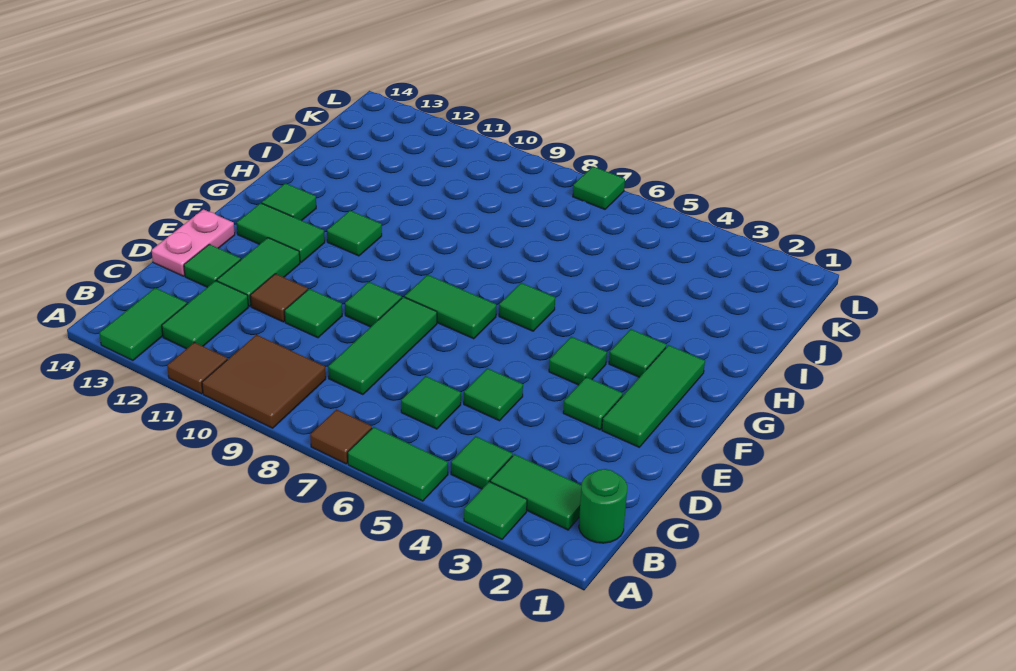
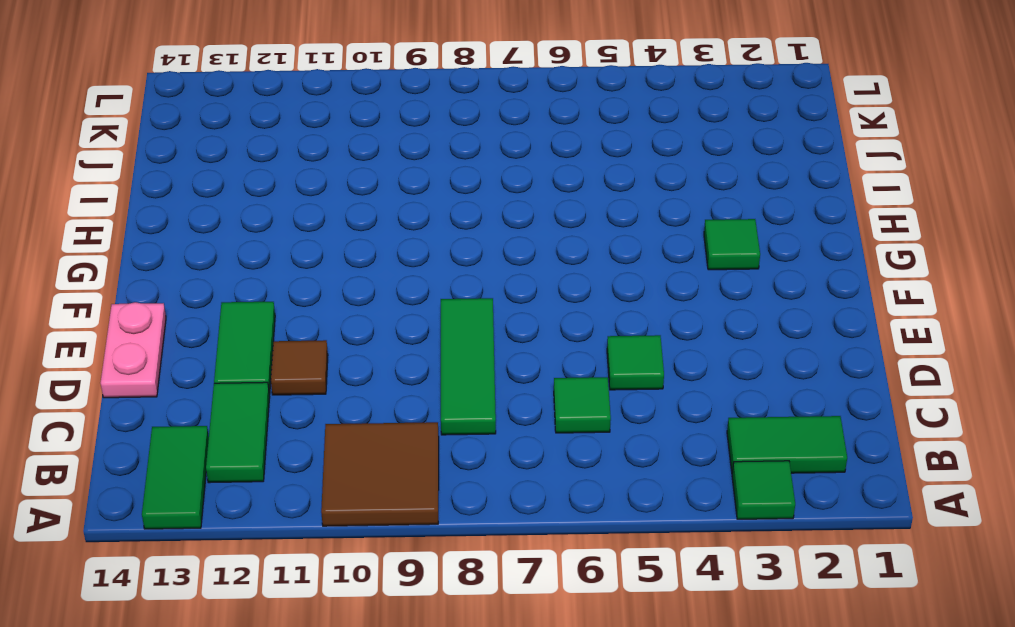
none -> green tile A5:A6 level 1
none -> brown tile A7 level 1
none -> brown tile A11 level 1

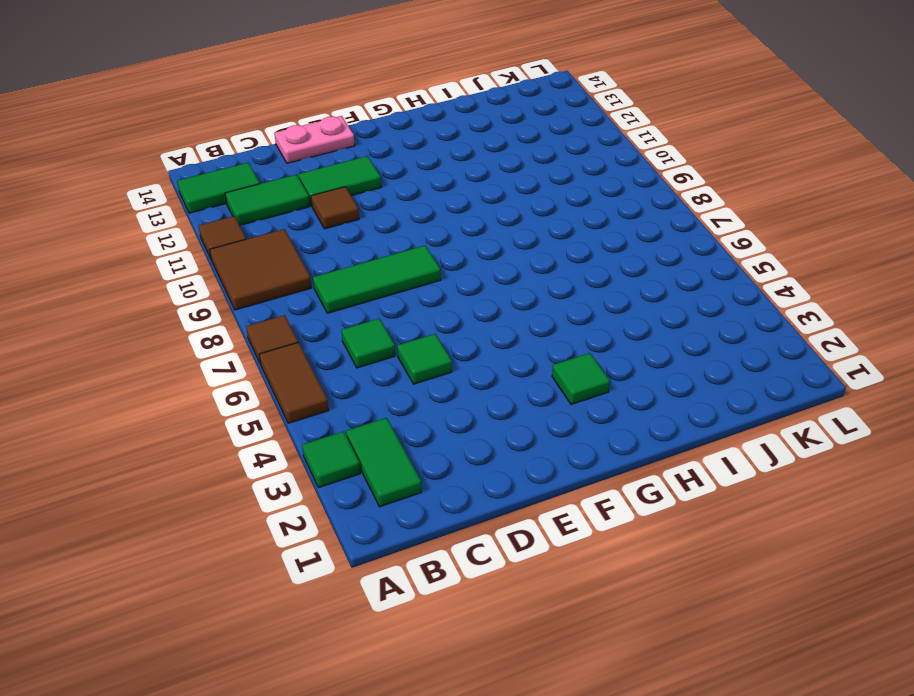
brown tile A5:A6 level 1 -> green tile A5:A6 level 1
none -> green round brick B1 level 1
none -> green tile B4 level 1
none -> green tile D10 level 1

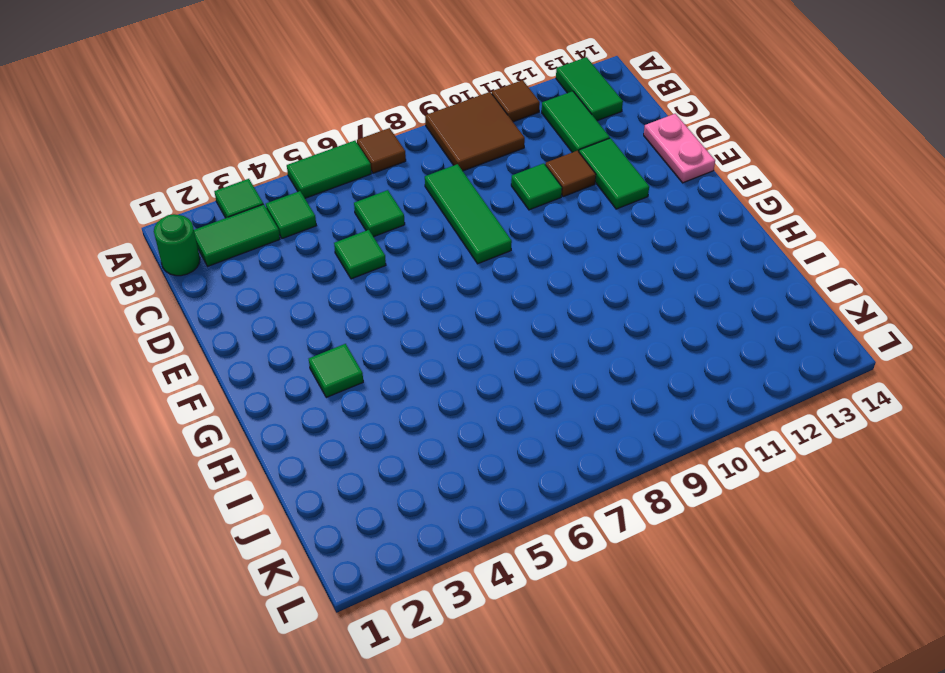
none -> green tile D13 level 1
none -> green tile E2:G2 level 1
none -> green tile E3 level 1

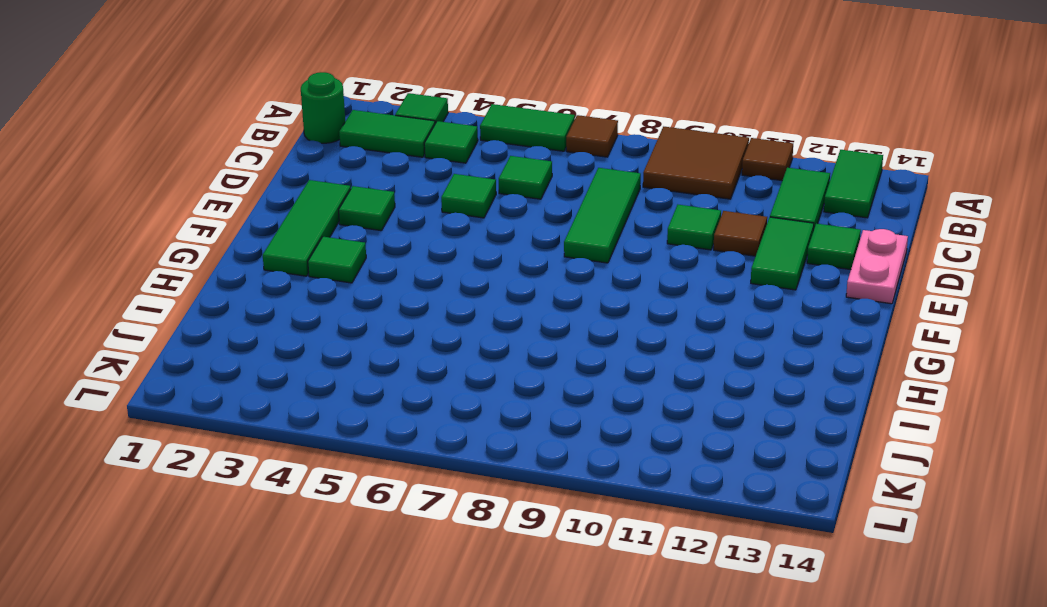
none -> green tile E9 level 1
none -> green tile F4 level 1
none -> green tile F7:F8 level 1

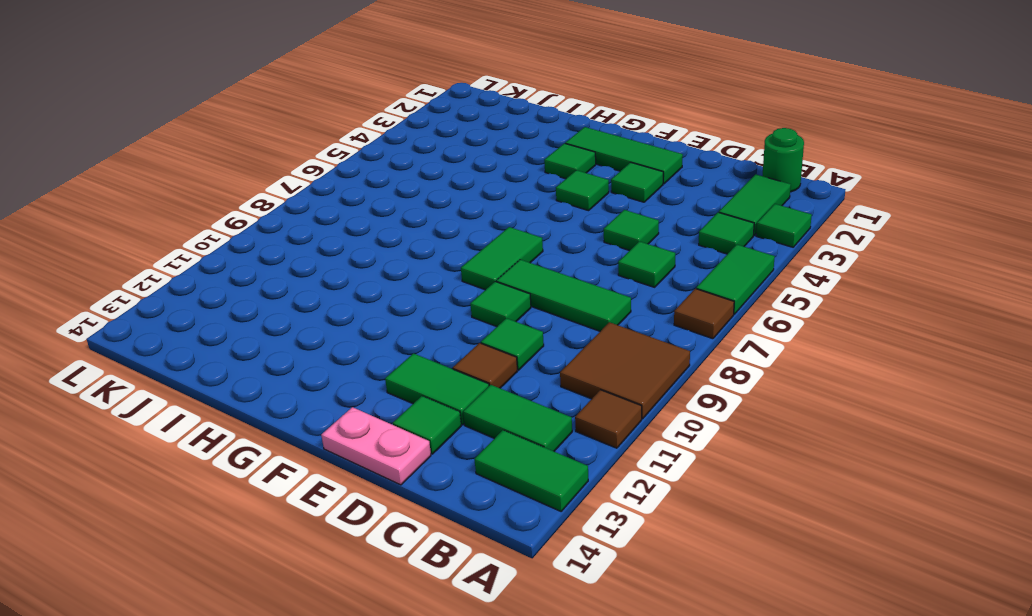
none -> green tile F12:F13 level 1
none -> green tile G6 level 1
none -> green tile G11 level 1

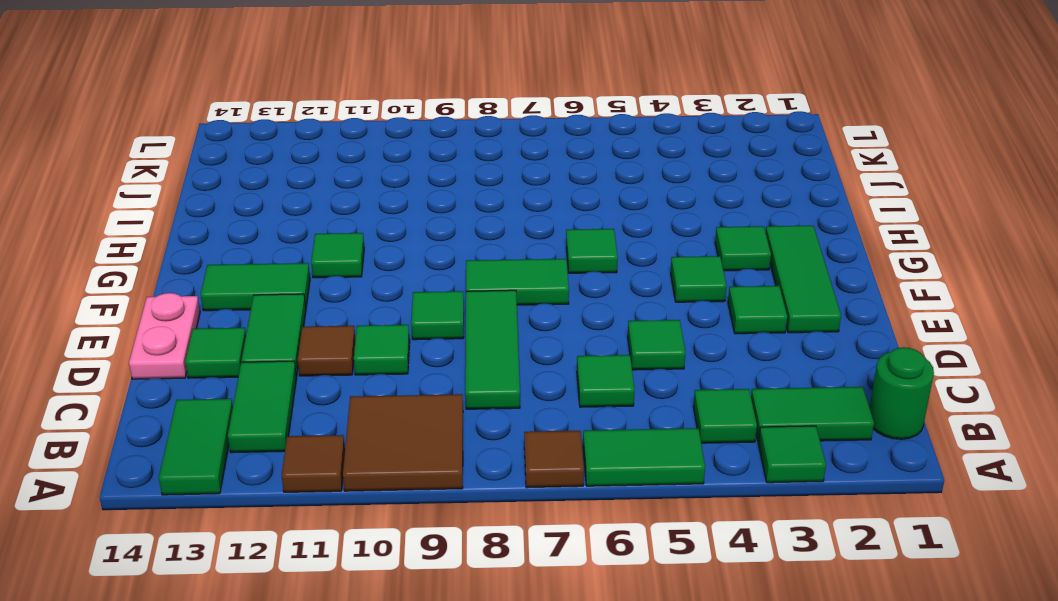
none -> green tile G13 level 1
none -> green tile L7 level 1

